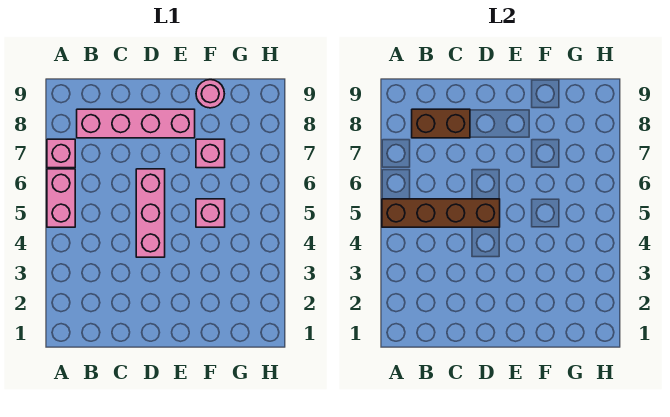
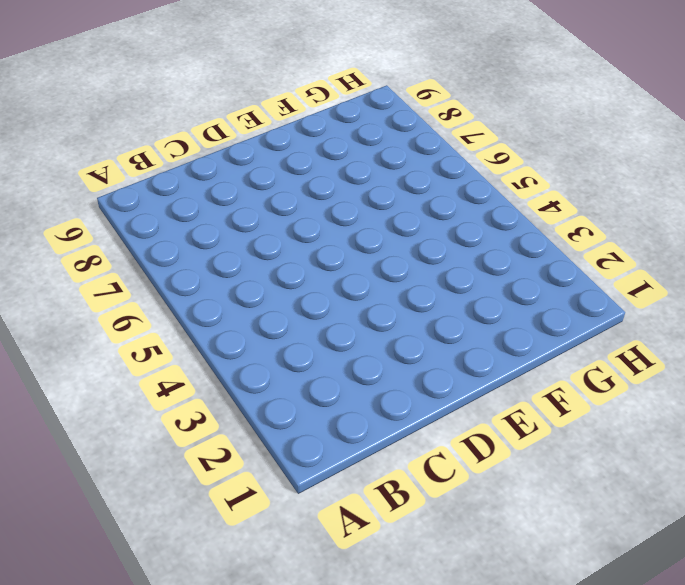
none -> pink brick A5:A6 level 1
none -> pink brick A7 level 1

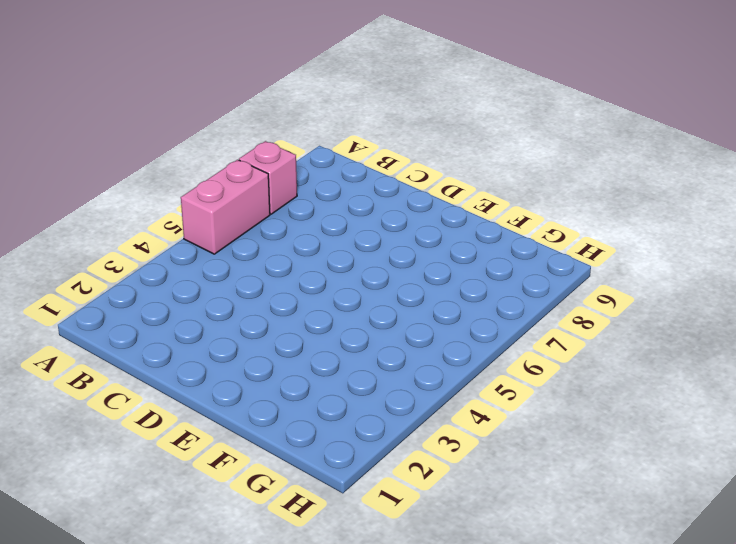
none -> pink brick B8:E8 level 1
none -> pink brick D4:D6 level 1

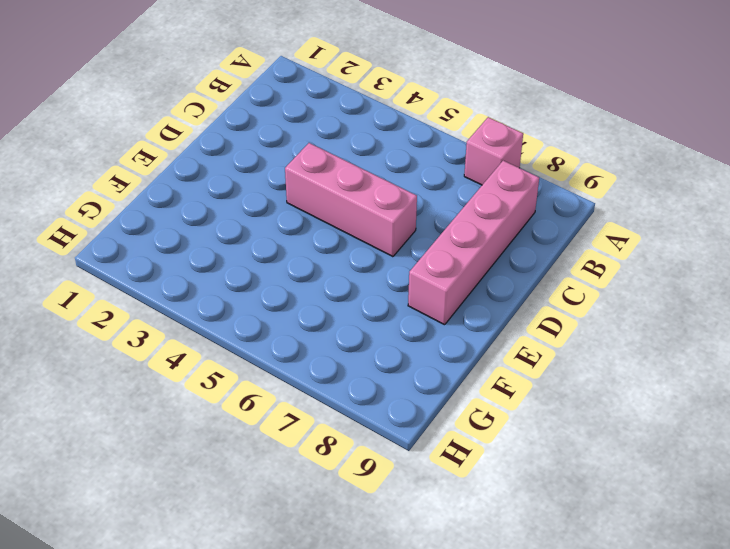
none -> pink brick A5:A6 level 1
none -> pink brick F5 level 1

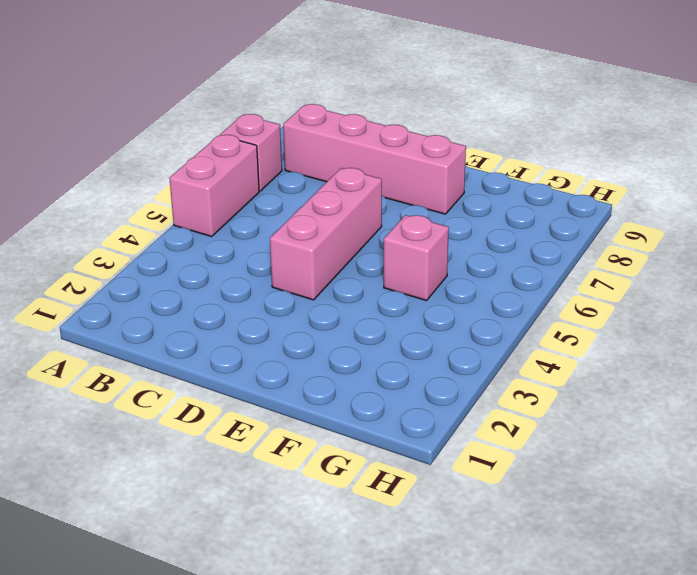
none -> pink brick F7 level 1
none -> pink round brick F9 level 1

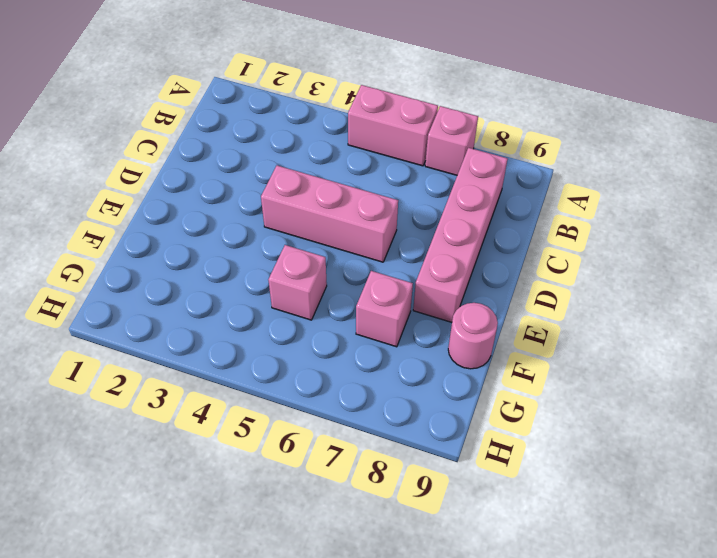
none -> brown brick A5:D5 level 2
none -> brown brick B8:C8 level 2

